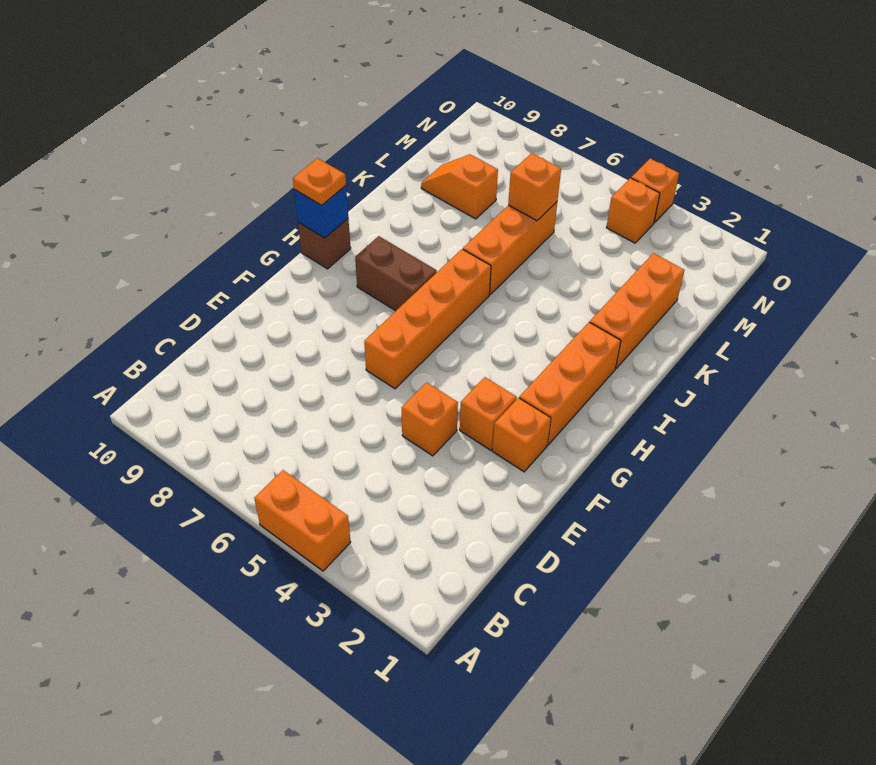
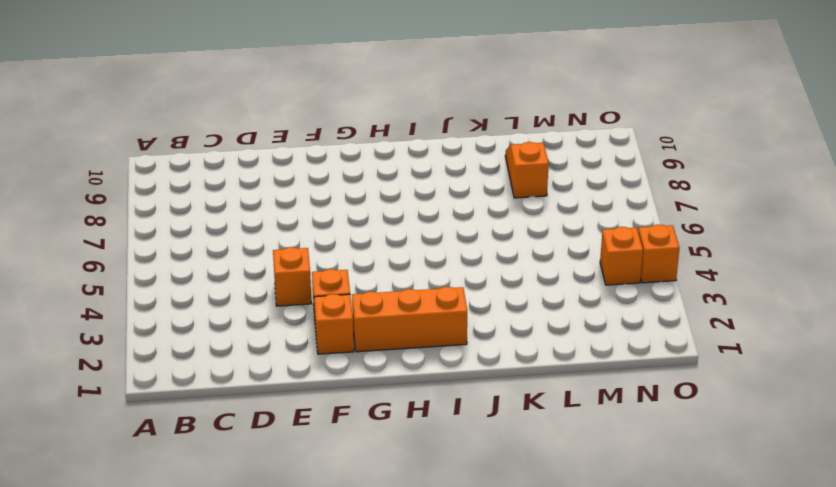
none -> orange brick A4:A5 level 1
none -> orange brick F6:I6 level 1
none -> brown brick H7:H8 level 1

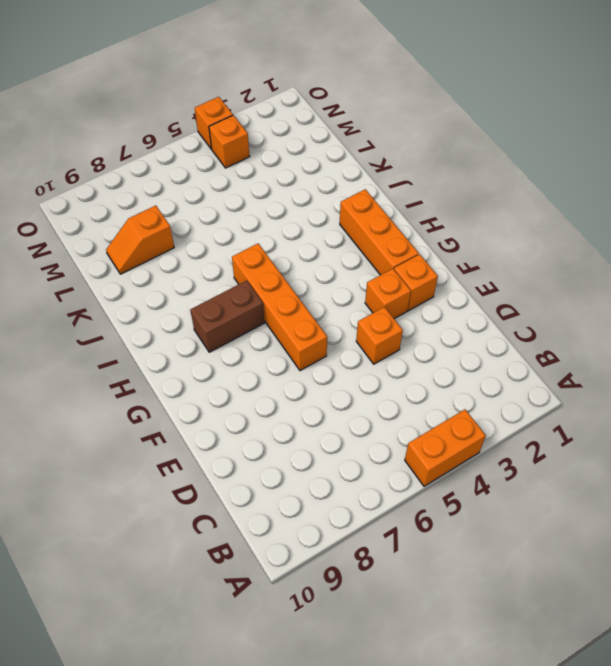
none -> brown brick H10 level 1
none -> orange brick J2:L2 level 1
none -> orange brick J6:L6 level 1

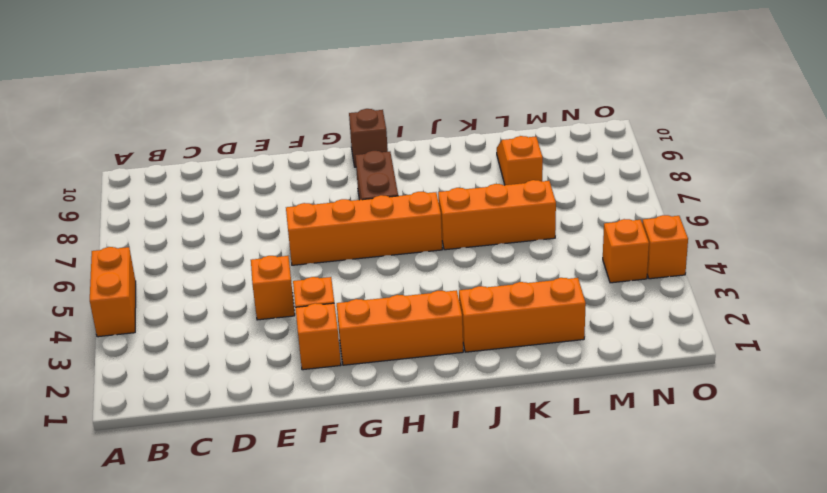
none -> blue brick H10 level 2
none -> orange brick L6 level 2
none -> orange plate H10 level 3

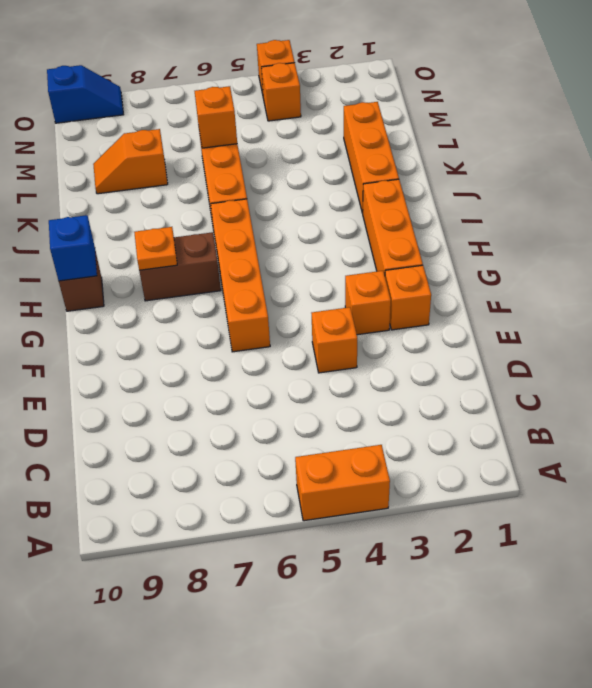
orange plate H8 level 2 -> orange plate H10 level 3
blue slope O9:O10 level 1 top 10 -> none

